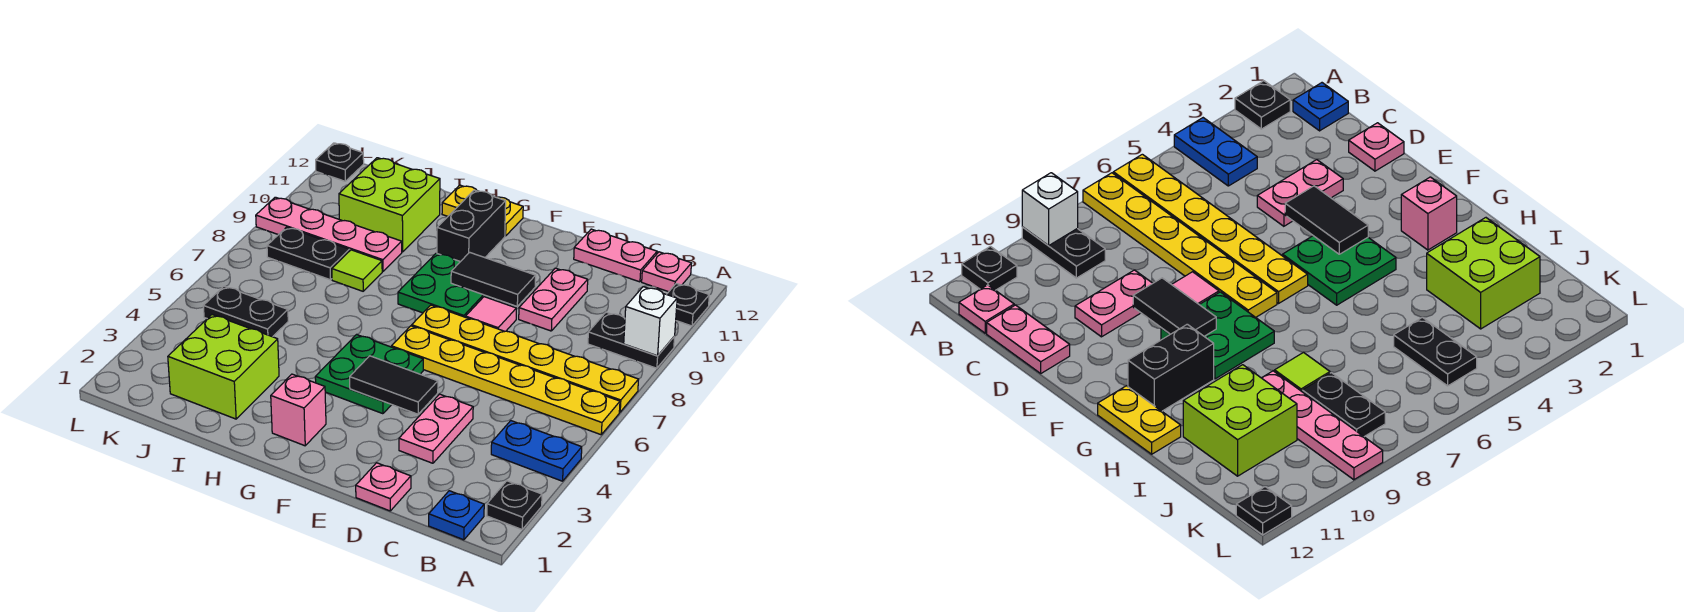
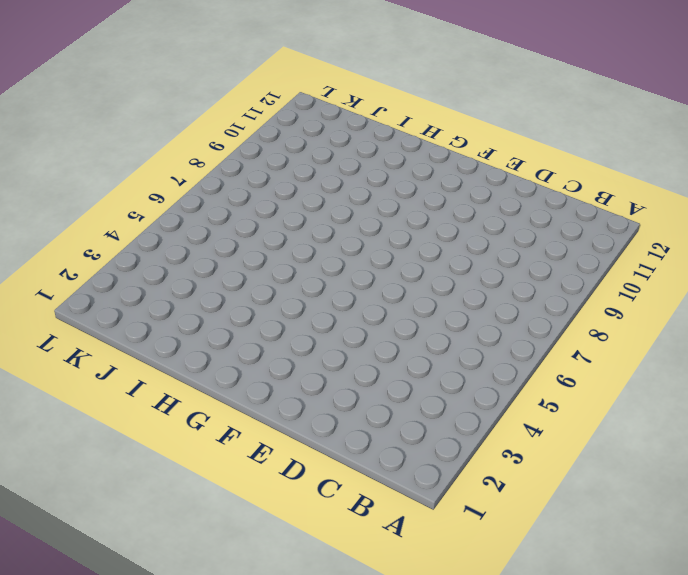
none -> black plate A2 level 1
none -> blue plate A4:B4 level 1
none -> yellow plate A6:F6 level 1

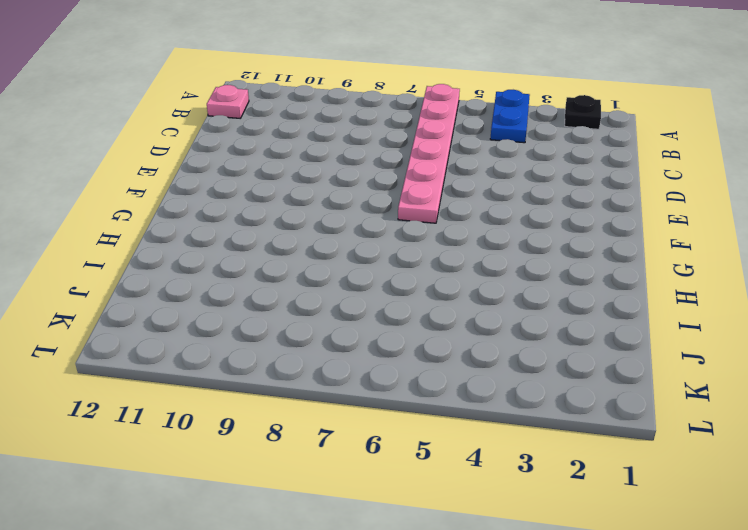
pink plate A6:F6 level 1 -> yellow plate A6:F6 level 1
none -> yellow plate A7:F7 level 1
none -> black plate A9:B9 level 1
none -> black plate A11 level 1

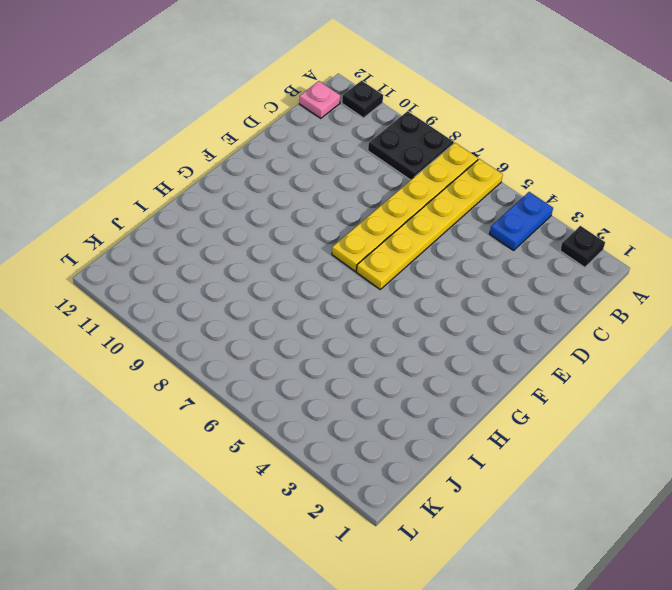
black plate A8:B9 level 1 -> black plate A9:B9 level 1
none -> blue plate B1 level 1
none -> pink plate C12:D12 level 1
none -> pink plate D1 level 1

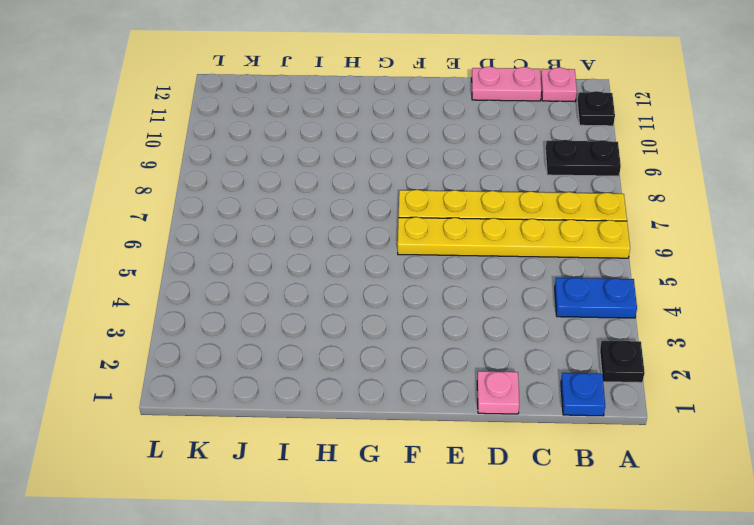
none -> pink plate D3:D4 level 1
none -> pink plate D9:D10 level 1
none -> pink tile E8 level 1

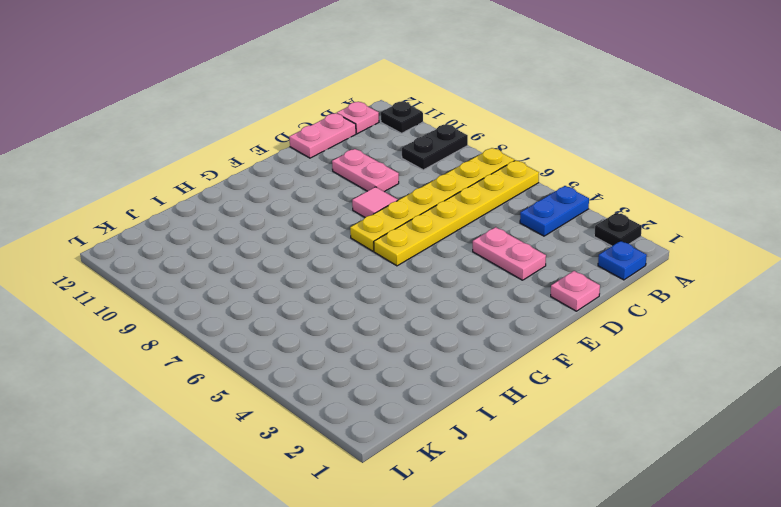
none -> green plate F4:G5 level 1
none -> green plate F8:G9 level 1
none -> pink brick G2 level 1

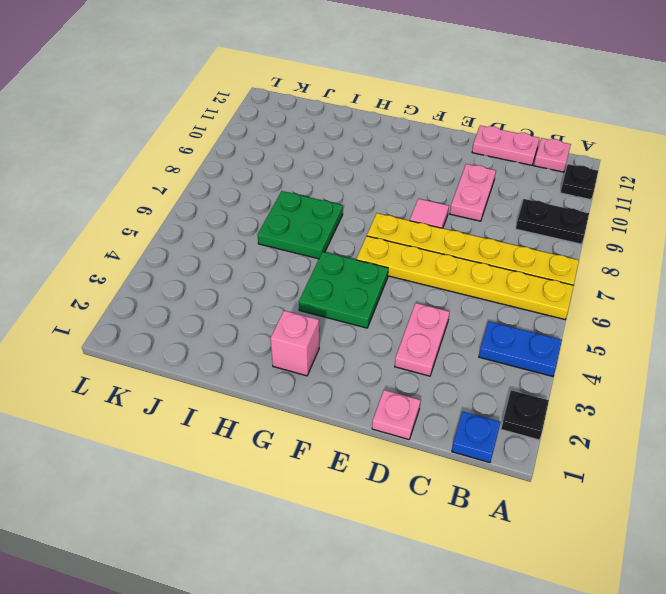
green plate H6:I7 level 1 -> green plate F8:G9 level 1
none -> black brick G10:G11 level 1
none -> yellow plate G12:H12 level 1
none -> lime brick I2:J3 level 1

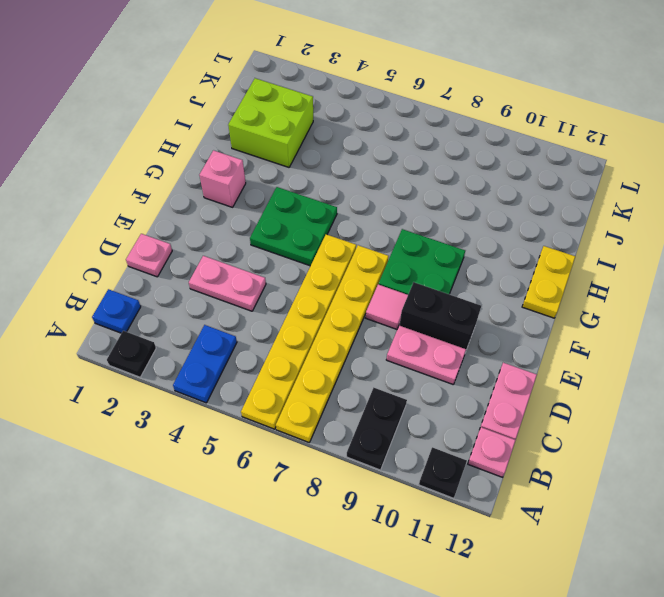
black brick E9:E10 level 1 -> black brick G10:G11 level 1
none -> lime tile I8 level 1
none -> pink plate I9:L9 level 1
none -> lime brick I10:J11 level 1

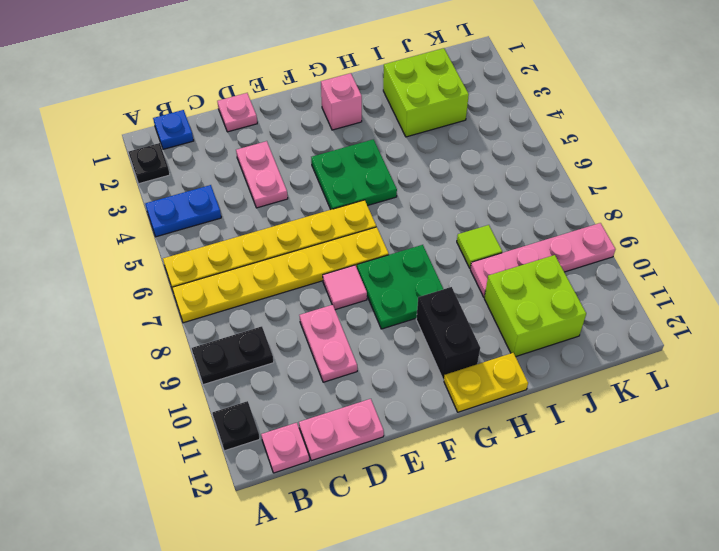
none -> black plate J5:K5 level 1
none -> black plate J8:K8 level 1
none -> black plate L12 level 1

